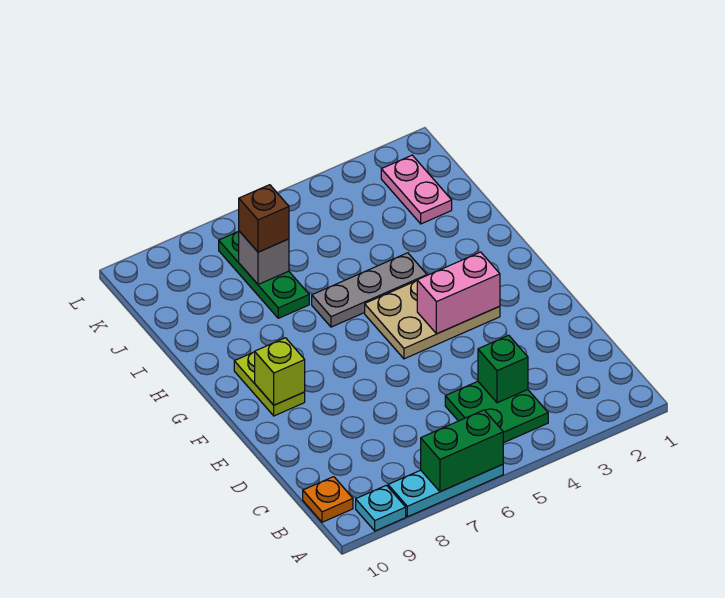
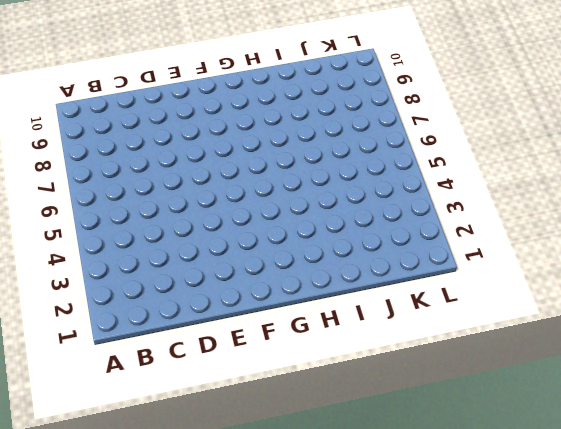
none -> cyan plate A6:A8 level 1
none -> cyan plate A9 level 1
none -> green plate B4:C5 level 1

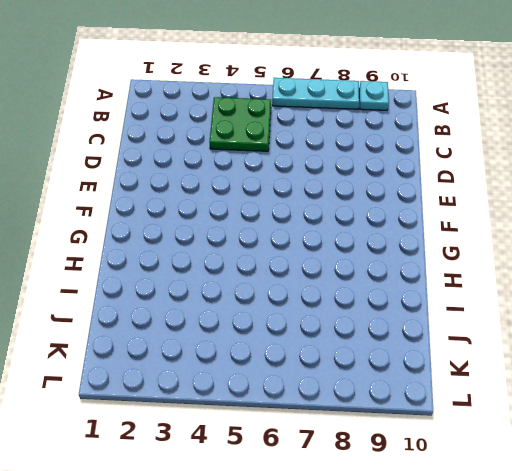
none -> orange plate B10 level 1
none -> tan plate F3:G5 level 1
none -> lime plate F9:G9 level 1

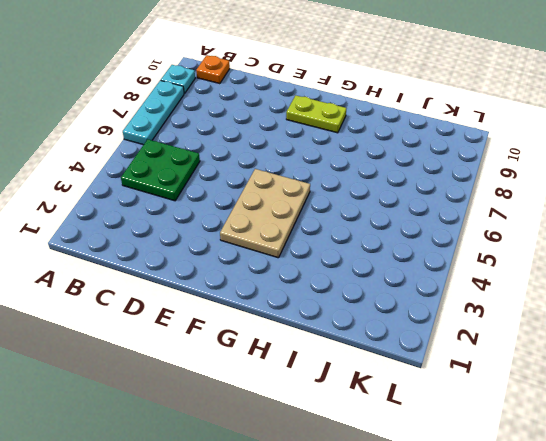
none -> grey plate H4:H6 level 1
none -> green plate I7:K7 level 1
none -> pink plate J2:K2 level 1

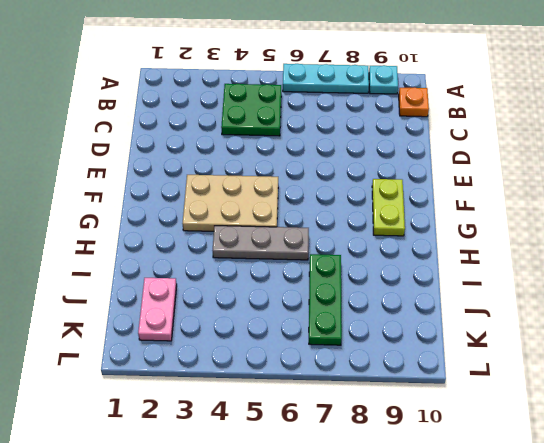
none -> green brick A6:A7 level 2
none -> green brick C4 level 2
none -> pink brick F3:F4 level 2

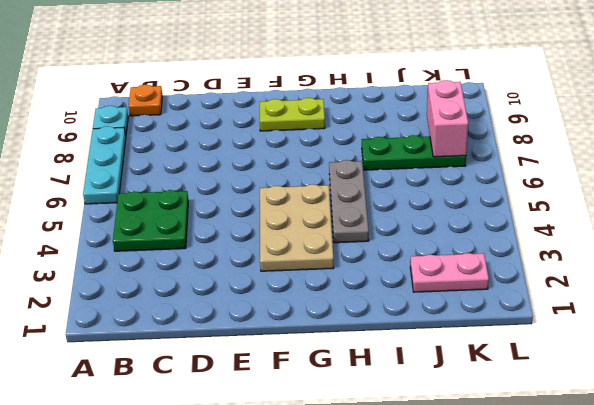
pink brick K7:K8 level 2 -> pink brick F3:F4 level 2
none -> green brick A6:A7 level 2
none -> green brick C4 level 2
none -> lime brick F9 level 2

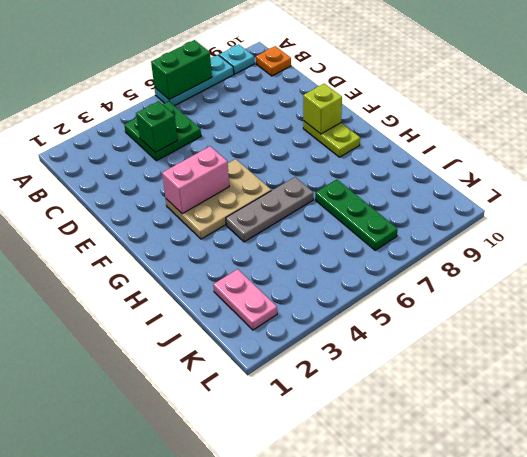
none -> grey brick J7 level 2
none -> brown brick J7 level 3

